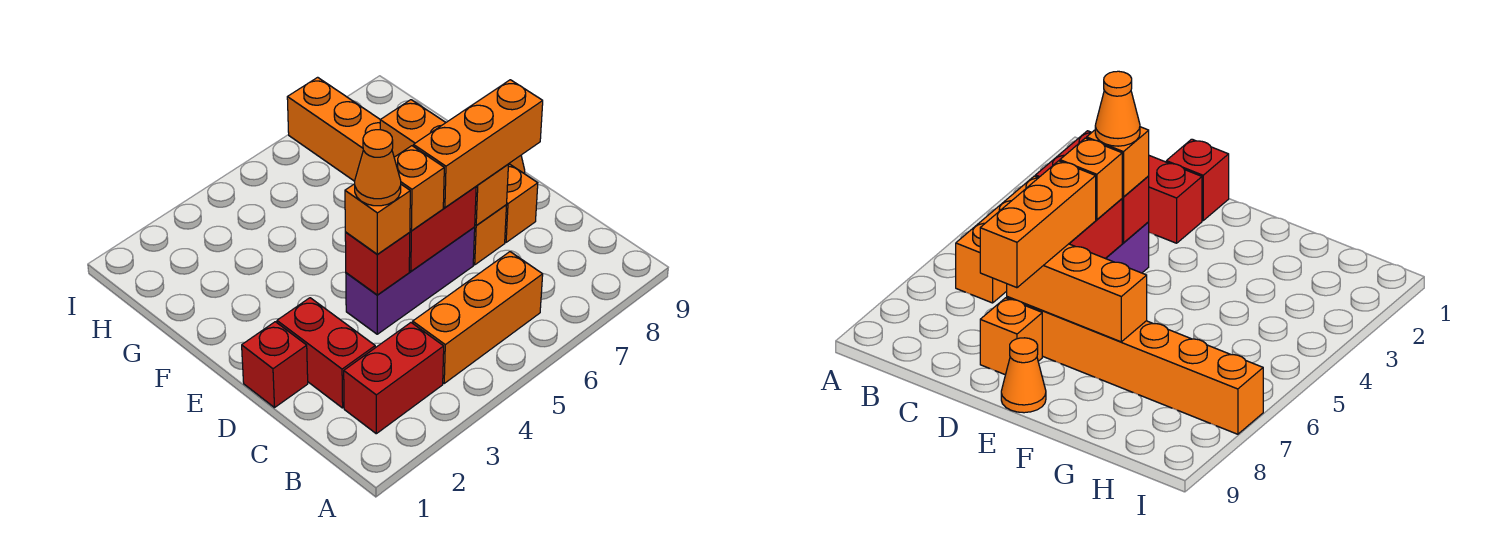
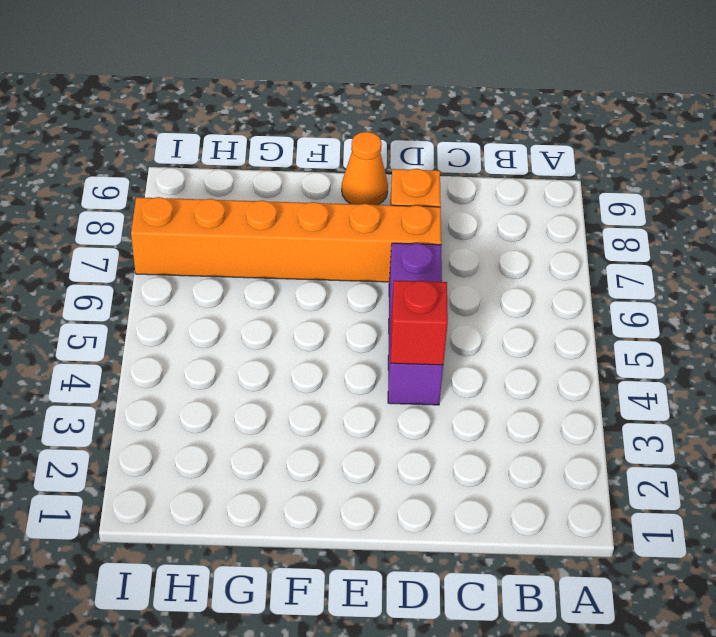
none -> red brick B2:B3 level 1
none -> orange brick B4:B6 level 1
none -> red brick C2:D2 level 1

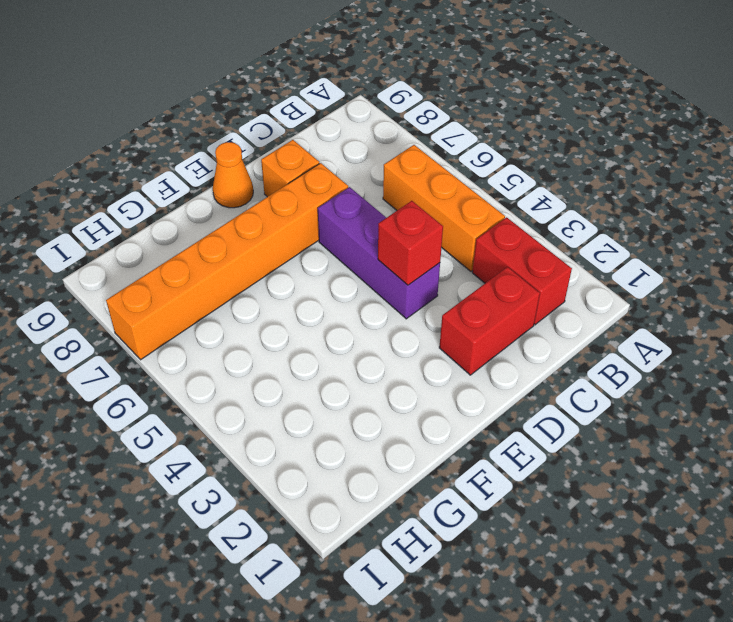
none -> red brick D1 level 1
none -> red brick D5:D6 level 2
none -> orange brick D7:F7 level 2

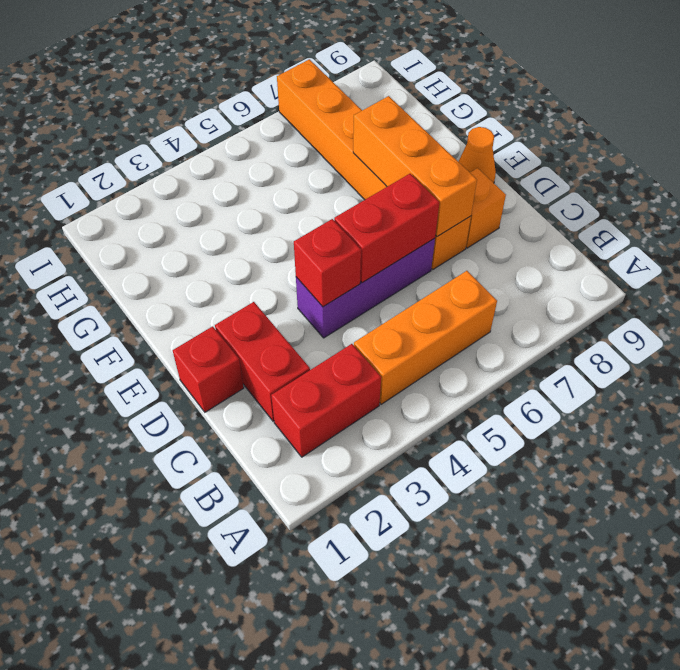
none -> orange brick D4 level 3
none -> orange brick D5 level 3
none -> orange brick D6:D8 level 3

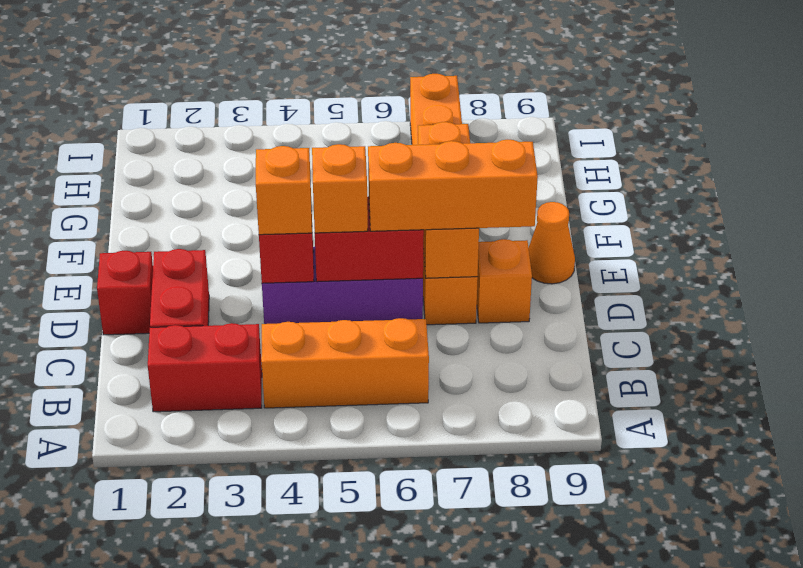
none -> orange cone D4 level 4

